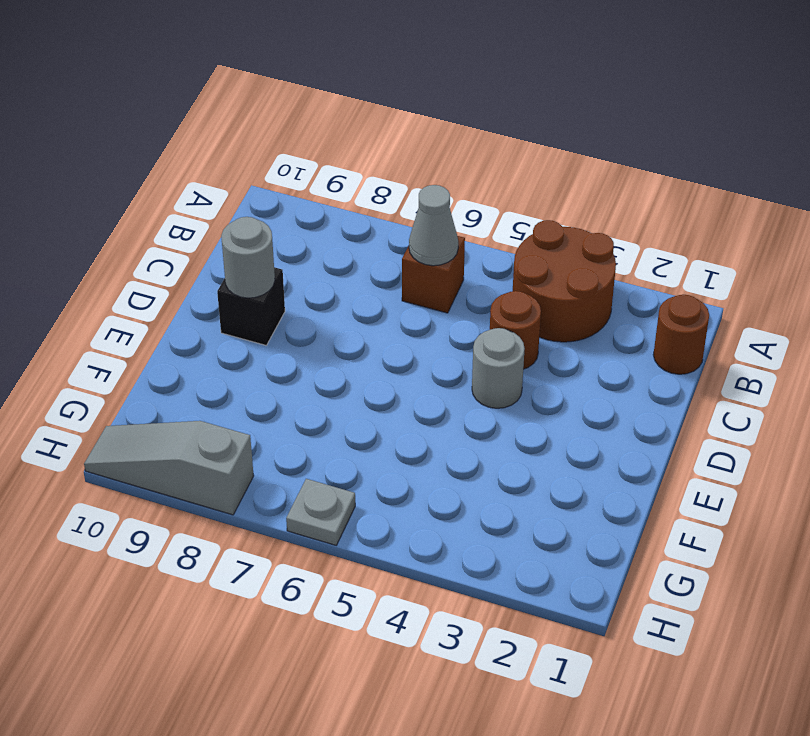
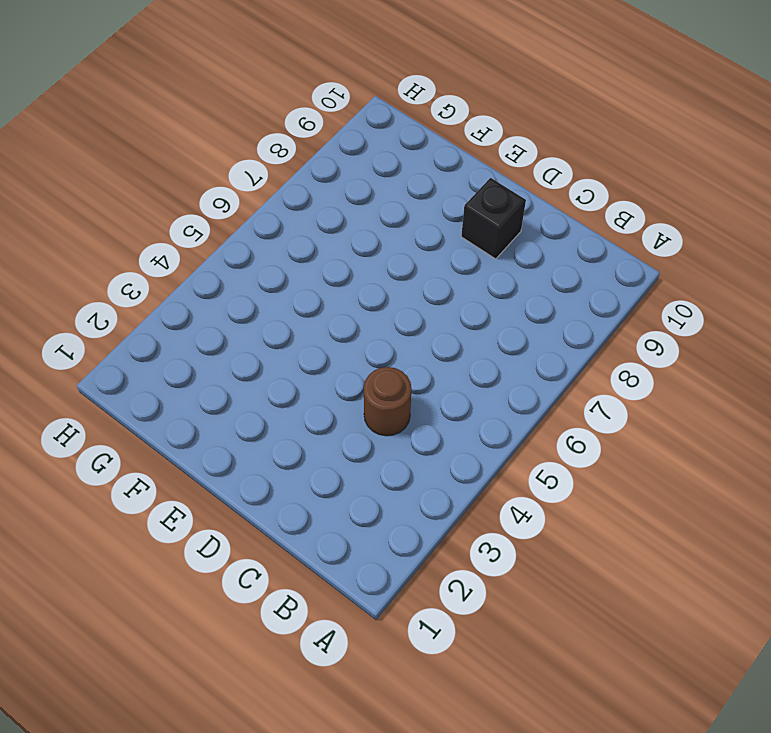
none -> brown round brick A3:B4 level 1
none -> brown round brick B1 level 1

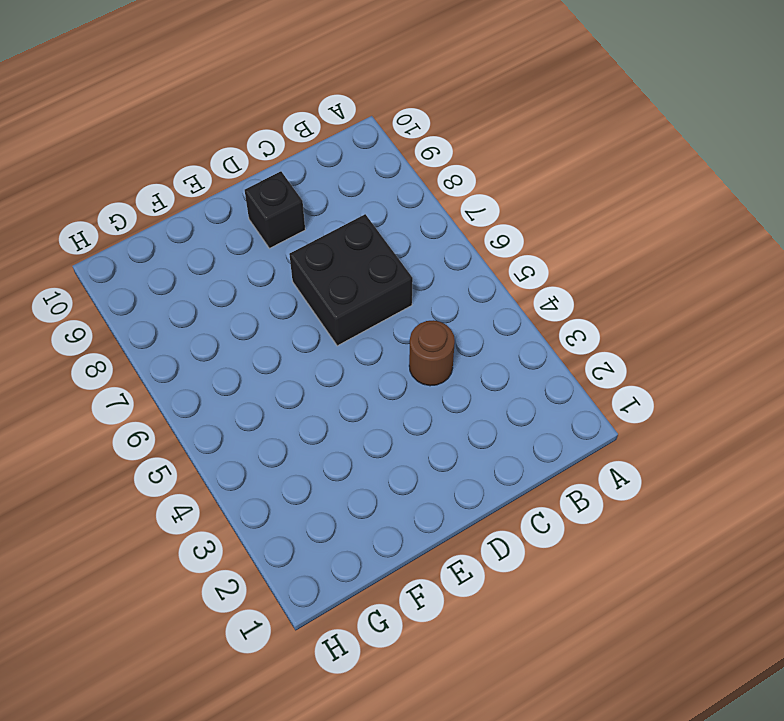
black brick C6:D7 level 1 -> none
none -> brown round brick A3:B4 level 1
none -> brown round brick B1 level 1

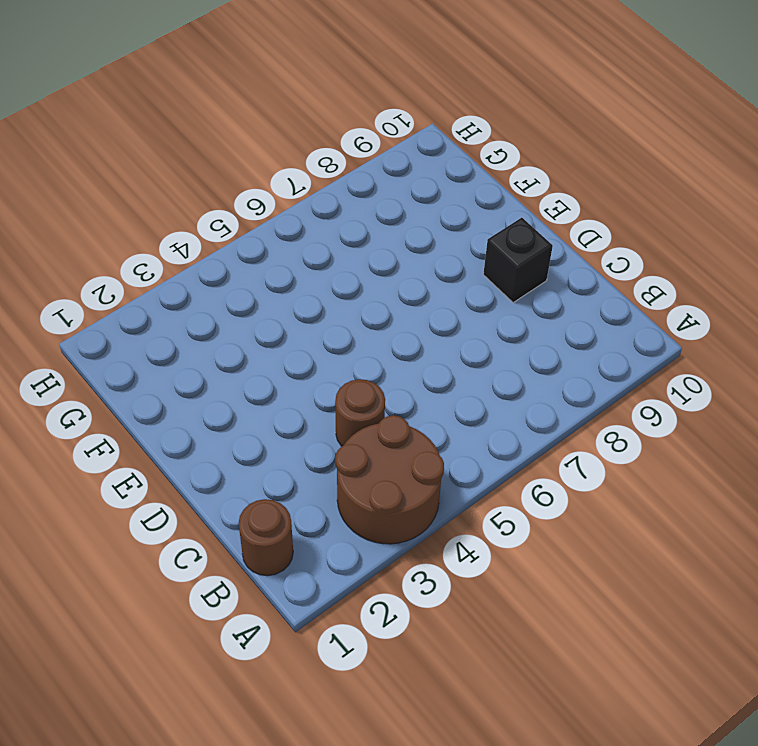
none -> brown brick B6 level 1
none -> grey round brick D4 level 1

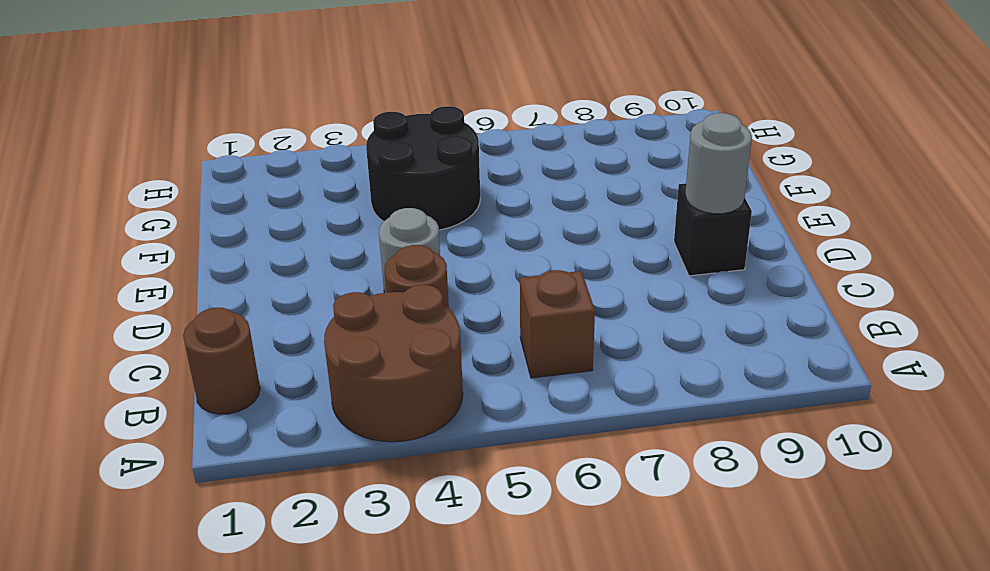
black round brick F4:G5 level 1 -> none
none -> grey plate H6 level 1
none -> grey slope H8:H10 level 1 top 8

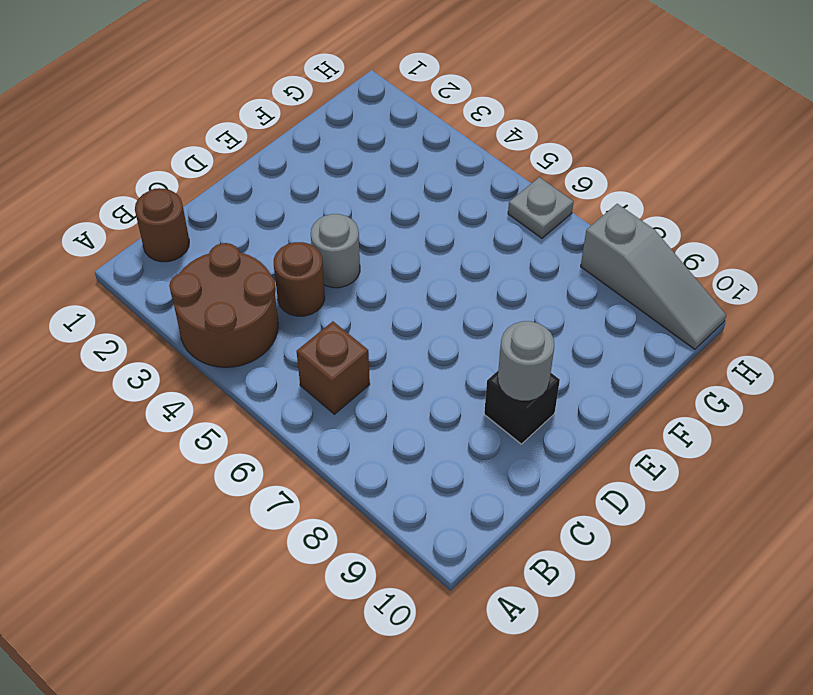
none -> grey cone B6 level 2

